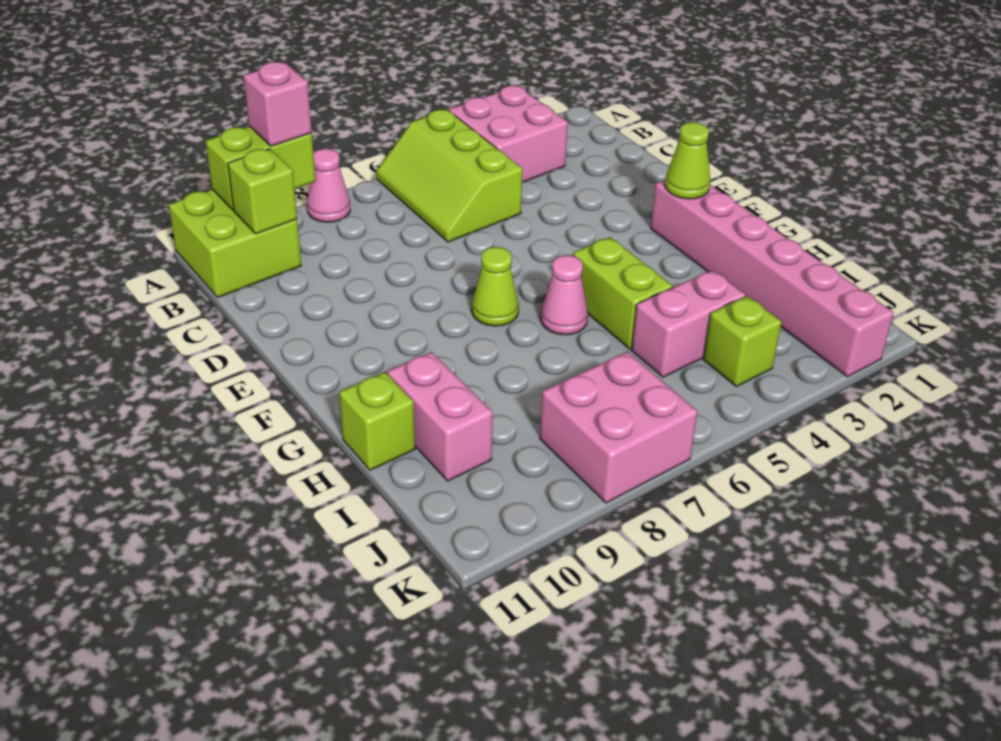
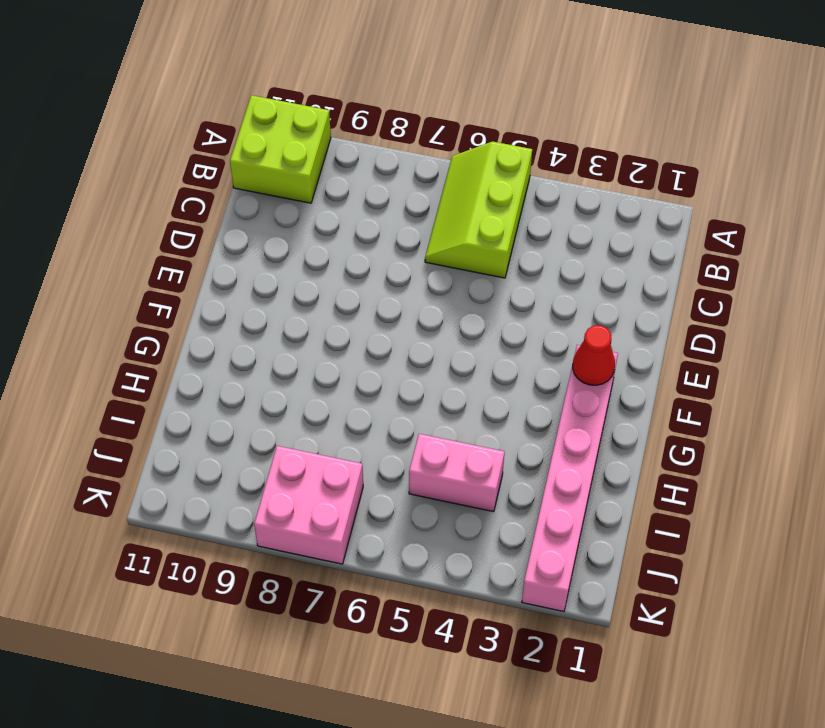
red cone F2 level 2 -> lime cone F2 level 2
none -> pink brick A3:B4 level 1
none -> pink cone A8 level 1
none -> lime cone F7 level 1

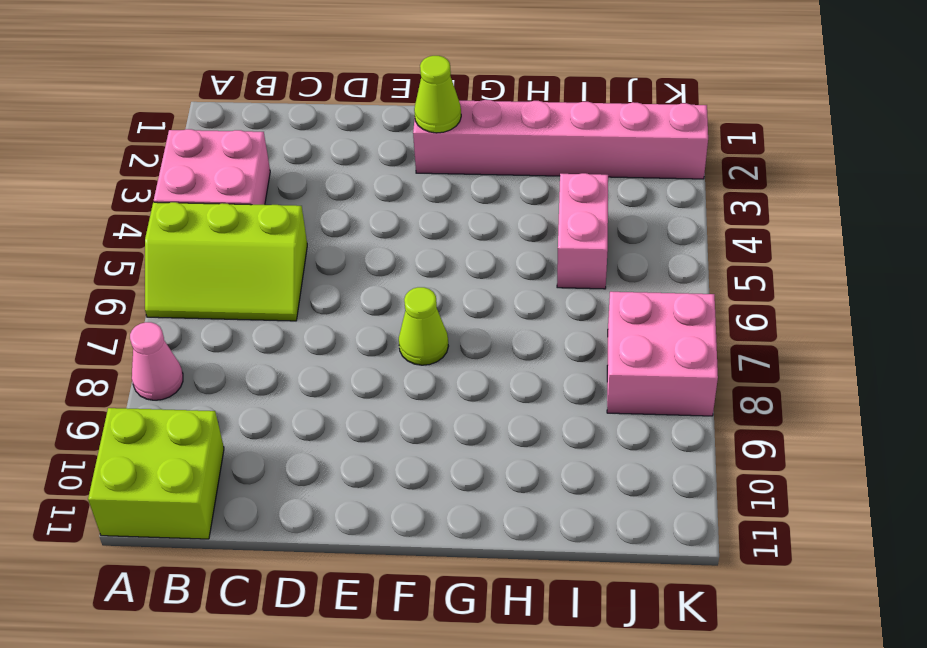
none -> lime brick G5:H5 level 1
none -> pink cone G6 level 1
none -> pink brick H10:I10 level 1

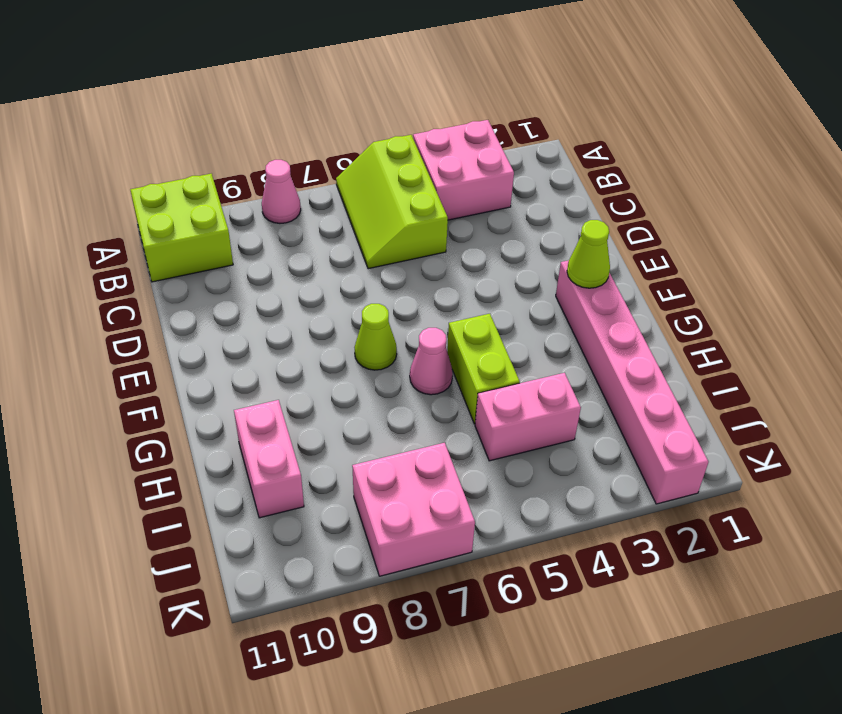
none -> lime brick H11 level 1
none -> lime brick J4 level 1
none -> lime brick A9:A10 level 2

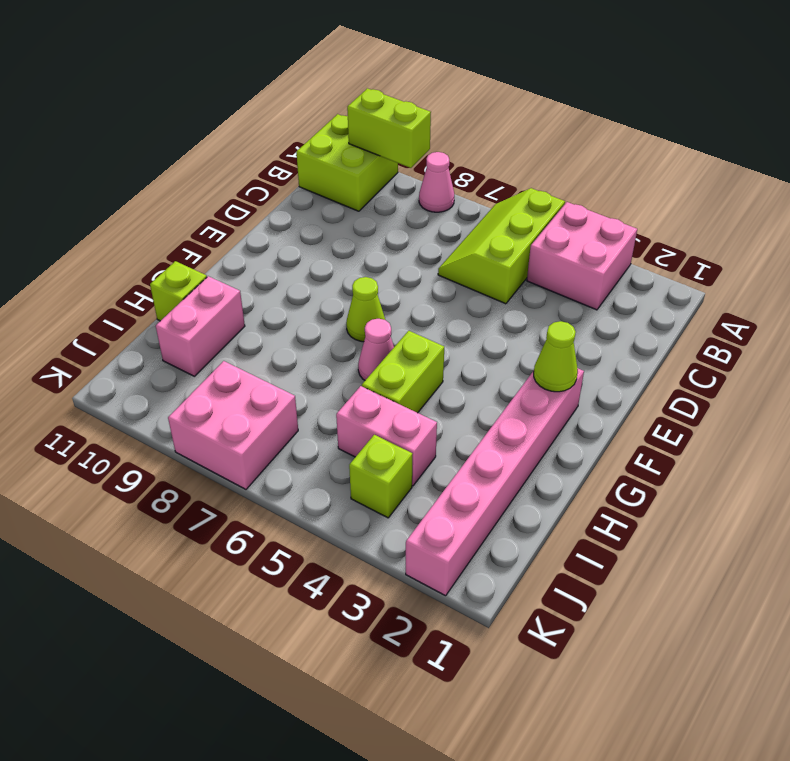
none -> lime brick B10 level 2
none -> pink brick A9 level 3

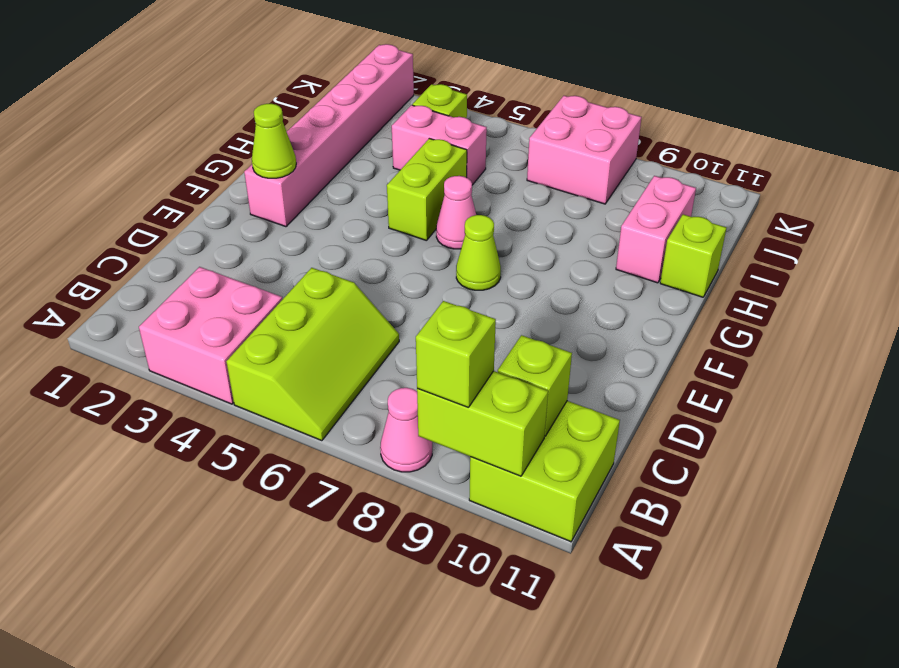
lime brick A9 level 3 -> pink brick A9 level 3

